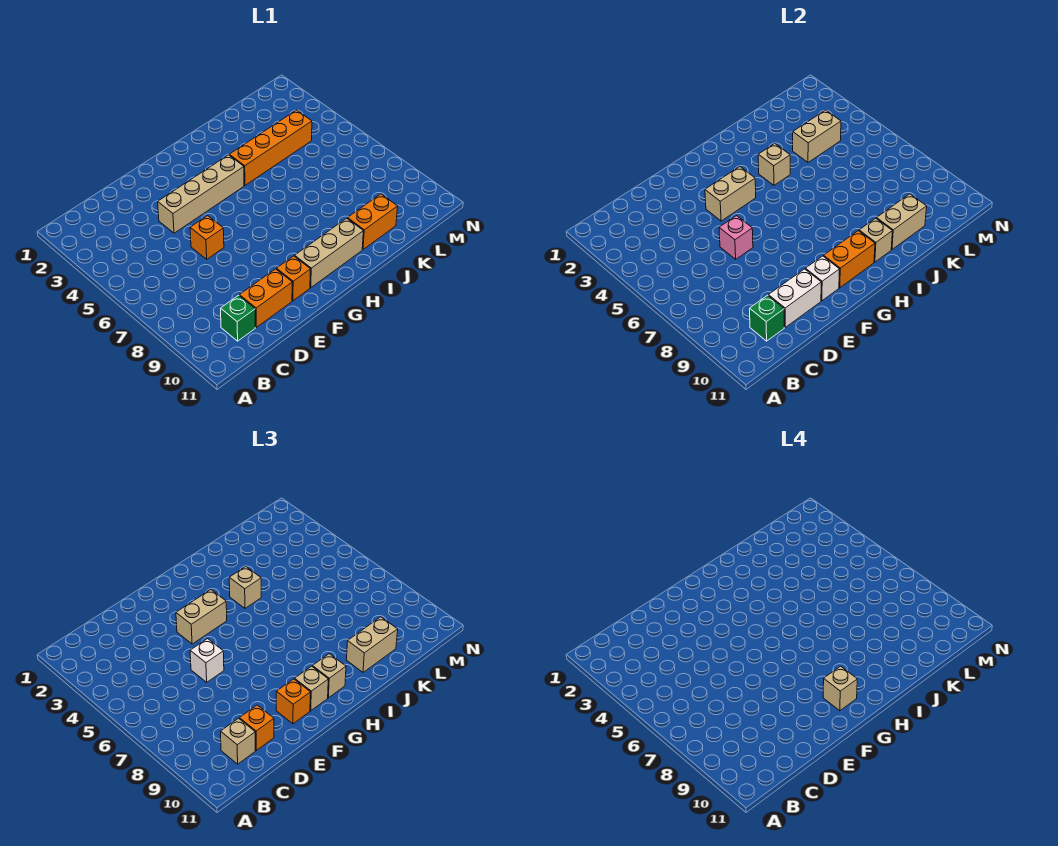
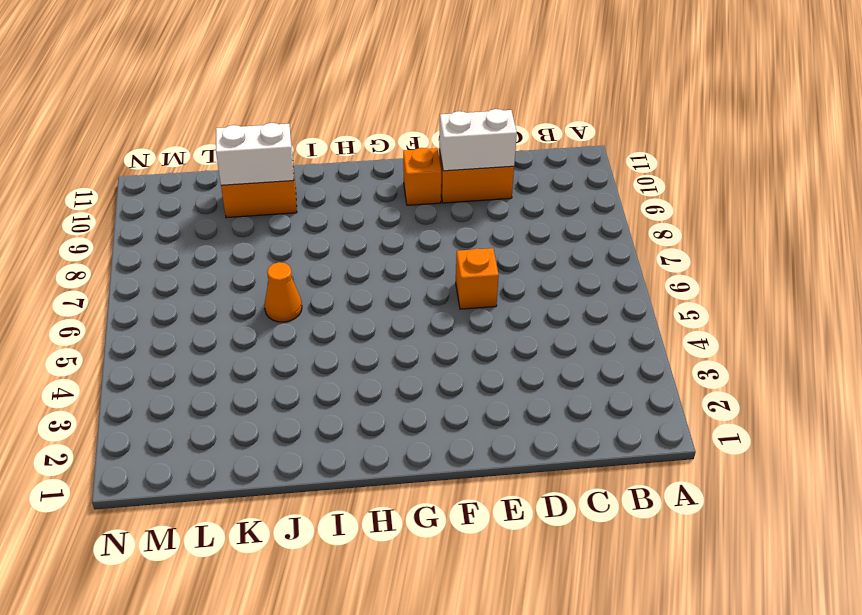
orange cone J6 level 1 -> none
white brick J10:K10 level 2 -> tan brick J10:K10 level 2
none -> green brick C10 level 1
none -> tan brick E4:H4 level 1
none -> tan brick G10:I10 level 1

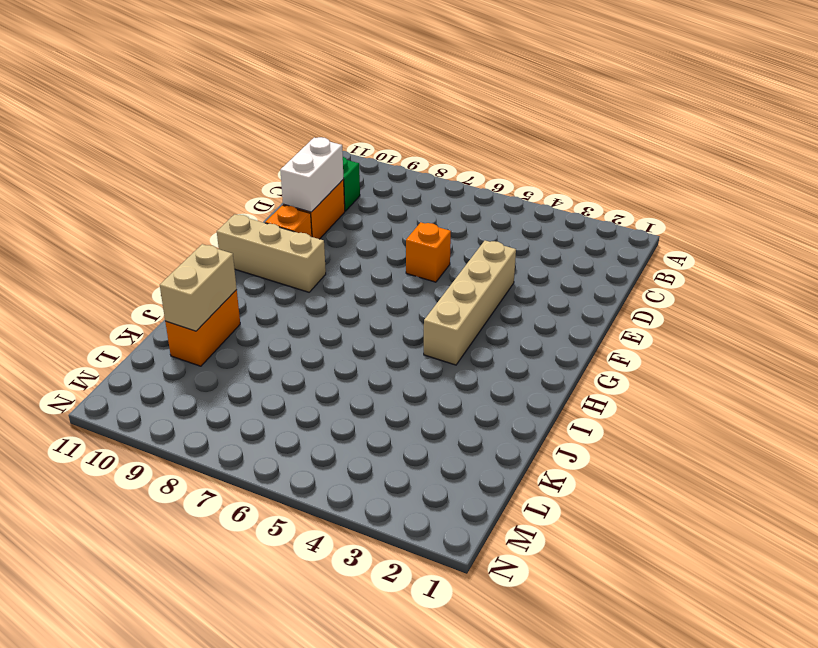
tan brick G9:G11 level 1 -> tan brick G10:I10 level 1
none -> orange brick I4:L4 level 1
none -> green brick C10 level 2
none -> pink brick E6 level 2

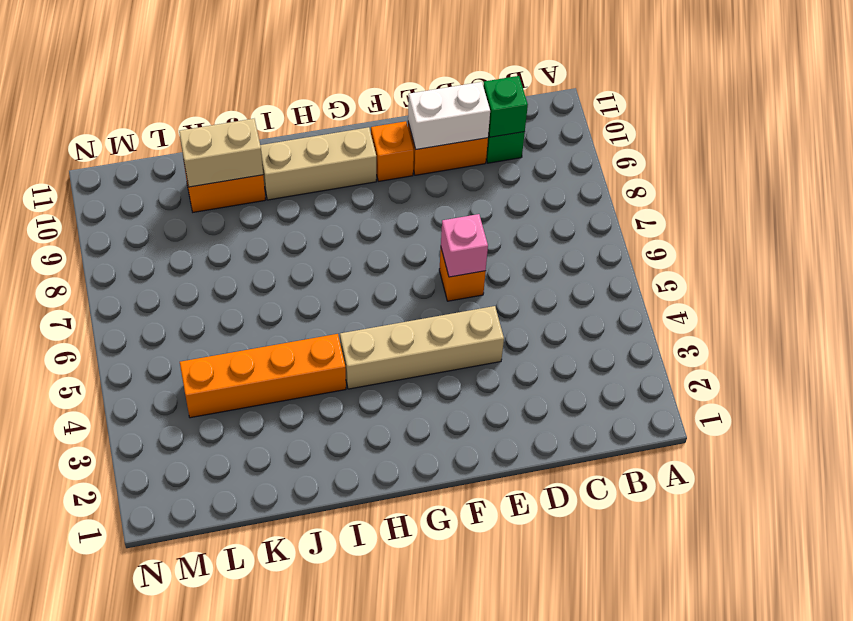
none -> tan brick F4:G4 level 2
none -> white brick F10 level 2
none -> orange brick G10:H10 level 2

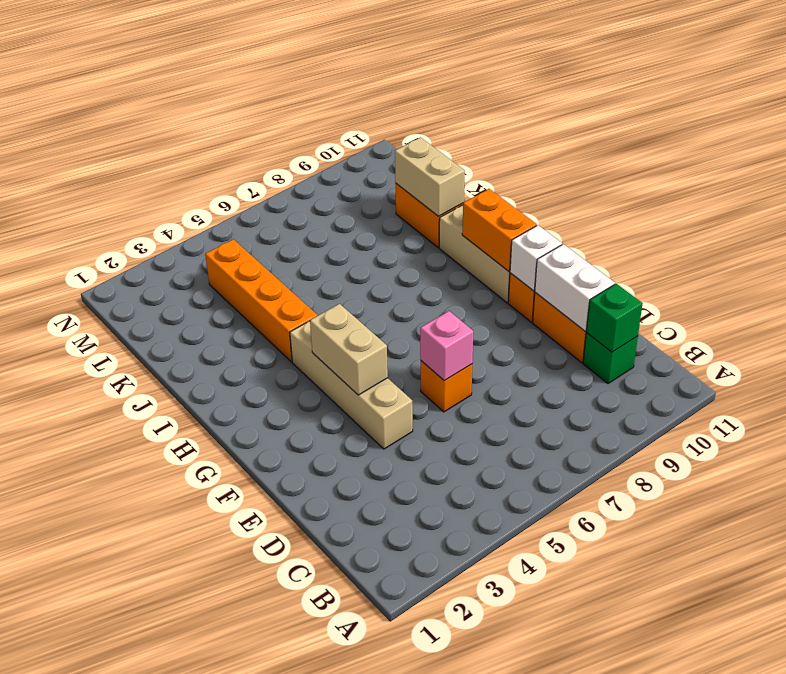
none -> tan brick I4 level 2
none -> tan brick I10 level 2
none -> tan brick K4:L4 level 2

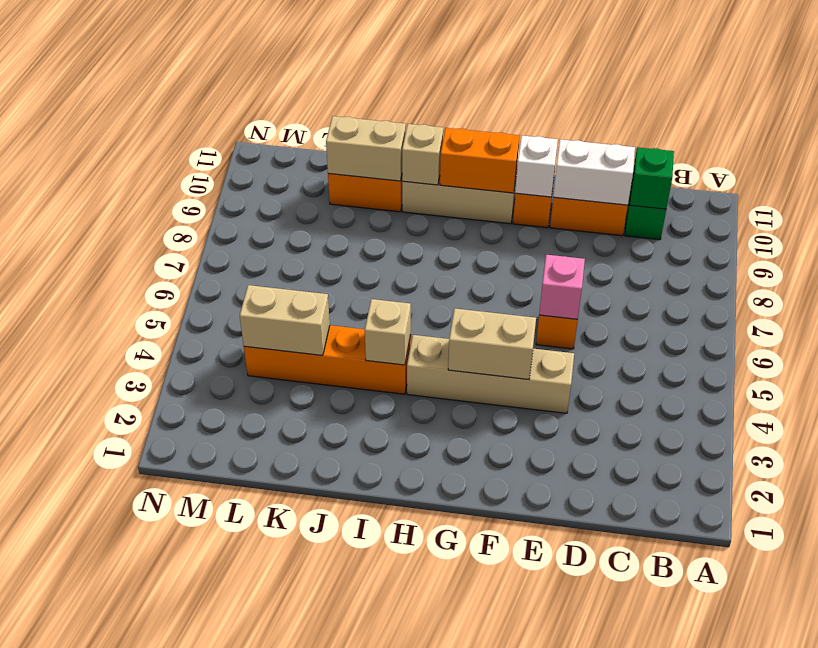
none -> tan brick C10 level 3
none -> orange brick D10 level 3
none -> white brick E6 level 3

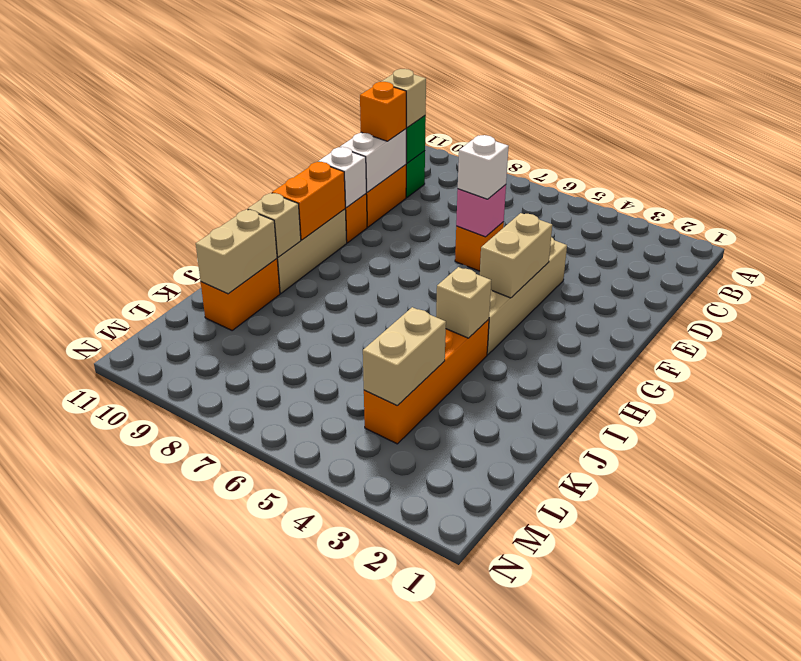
none -> tan brick F4:G4 level 3
none -> orange brick F10 level 3
none -> tan brick G10 level 3

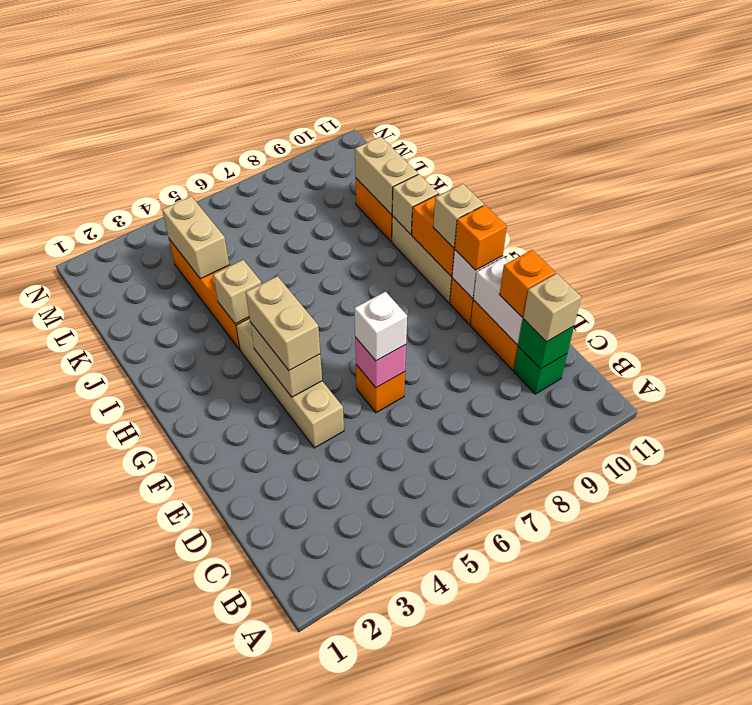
none -> tan brick H10 level 3
none -> tan brick I4 level 3
none -> tan brick J10:K10 level 3

